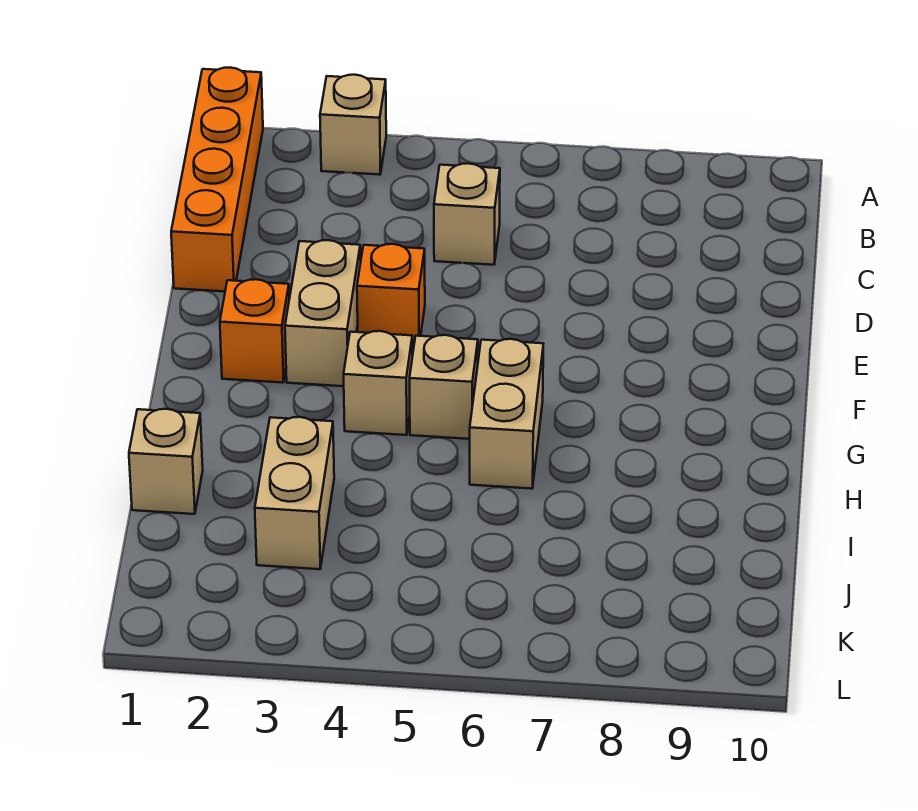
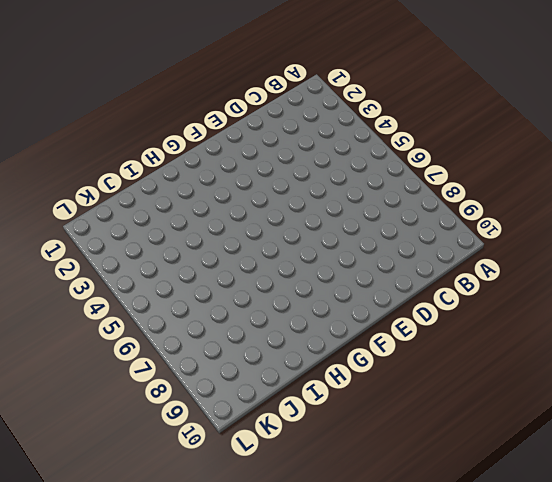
none -> orange brick A1:D1 level 1
none -> tan brick A3 level 1

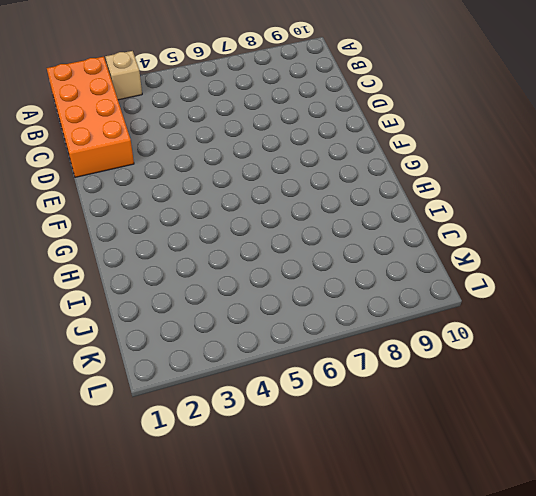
orange brick A1:D2 level 1 -> orange brick A1:D1 level 1
none -> tan brick C5 level 1
none -> tan brick E3:F3 level 1

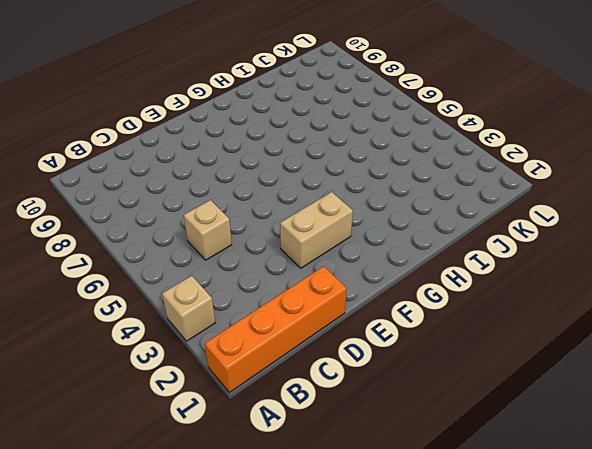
none -> orange brick E4 level 1
none -> orange brick F2 level 1

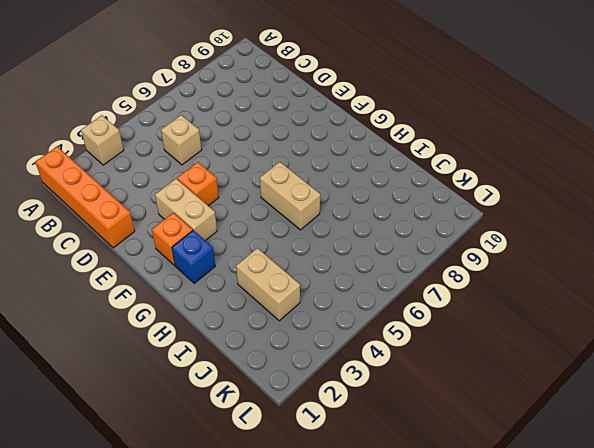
blue brick G2 level 1 -> none
none -> tan brick G4 level 1
none -> tan brick G5 level 1

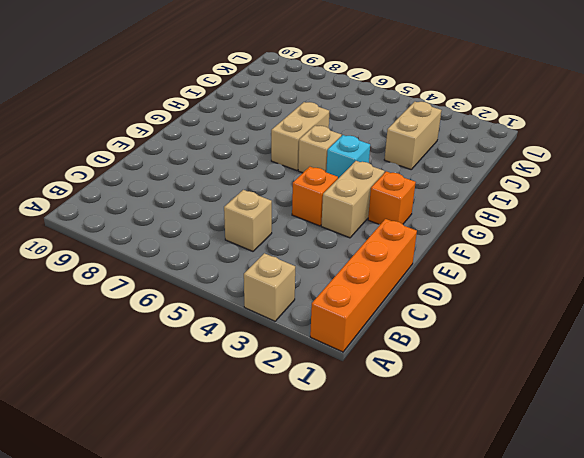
cyan brick G4 level 1 -> tan brick G4 level 1
none -> tan brick I1 level 1

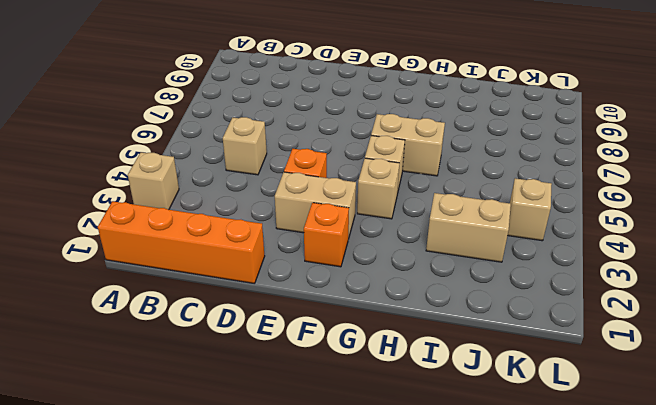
tan brick K4 level 1 -> tan brick I1 level 1

